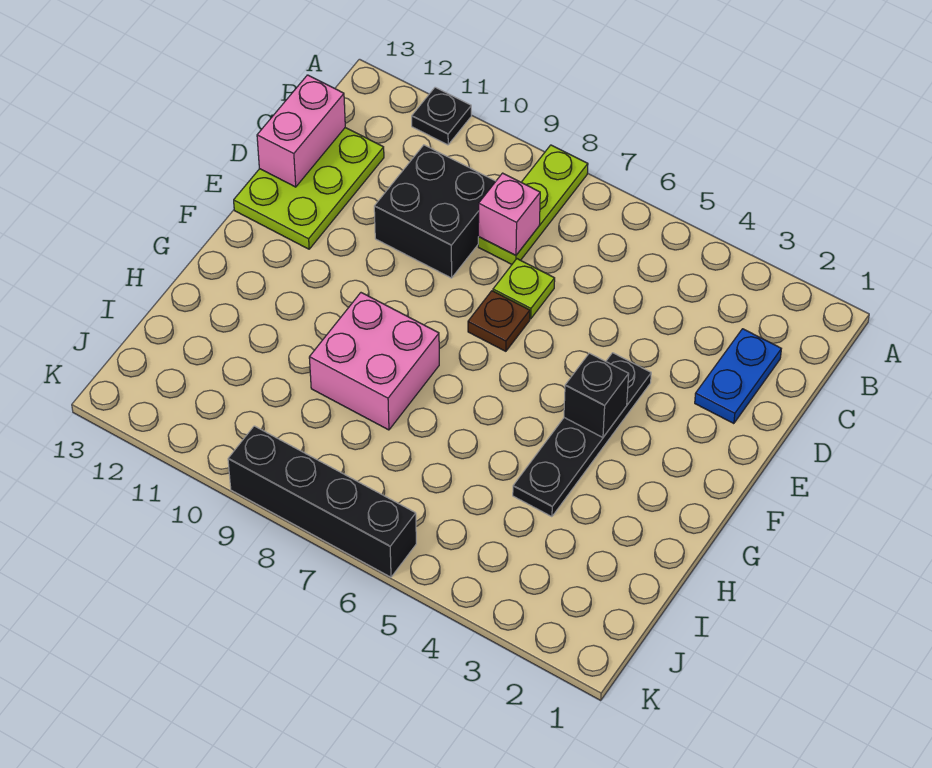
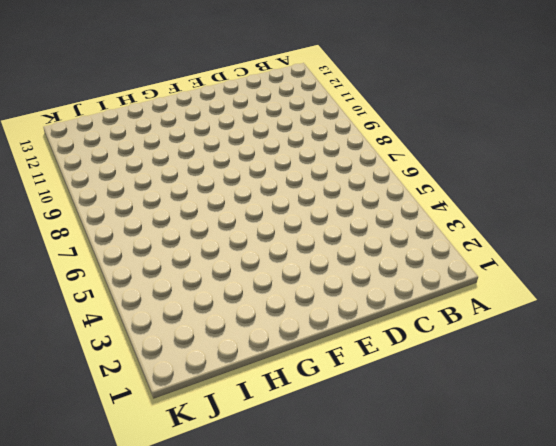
none -> lime plate A8:C8 level 1
none -> black plate A11 level 1
none -> blue plate C2:D2 level 1

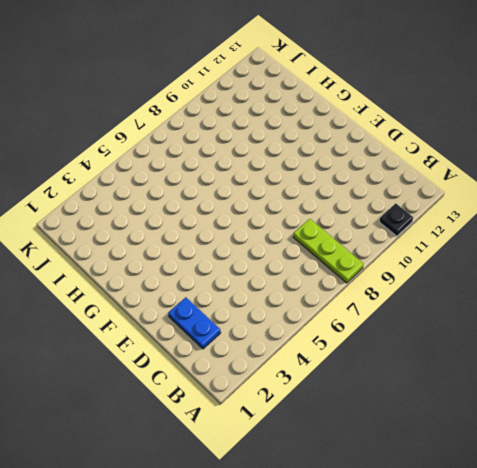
none -> black brick C9:D10 level 1
none -> lime plate C12:E13 level 1
none -> lime plate D7 level 1

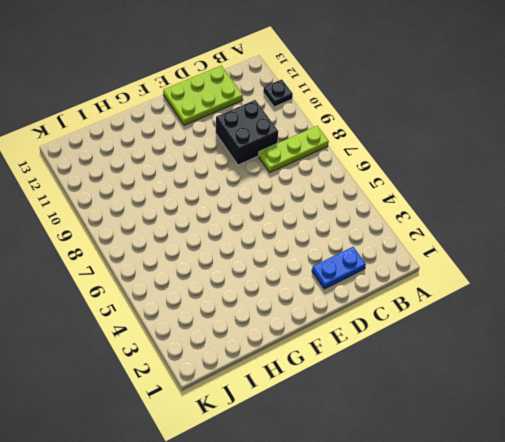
none -> lime plate D7 level 1
none -> black plate E4:H4 level 1
none -> brown plate E7 level 1

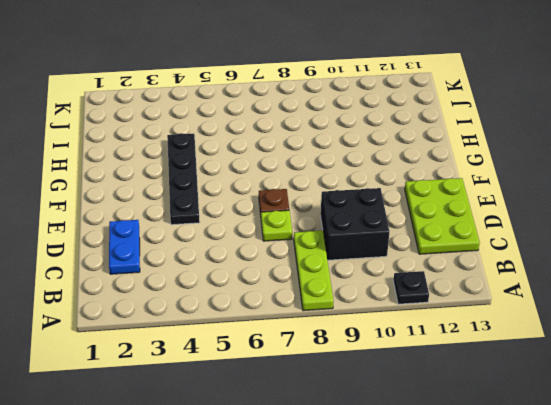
none -> pink brick G8:H9 level 1
none -> black brick K6:K9 level 1
none -> pink brick C8 level 2

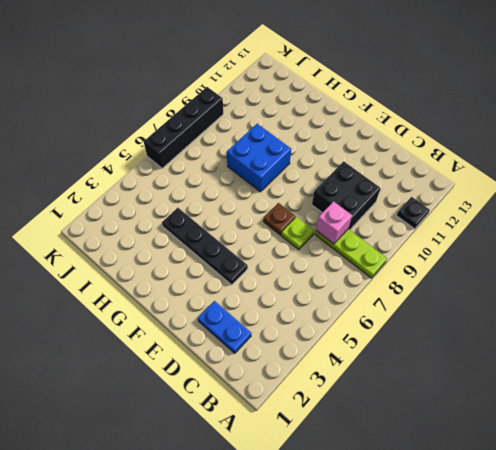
blue brick G8:H9 level 1 -> pink brick G8:H9 level 1
none -> lime plate C12:E13 level 1
none -> pink brick C13:D13 level 2
none -> black brick F4 level 2

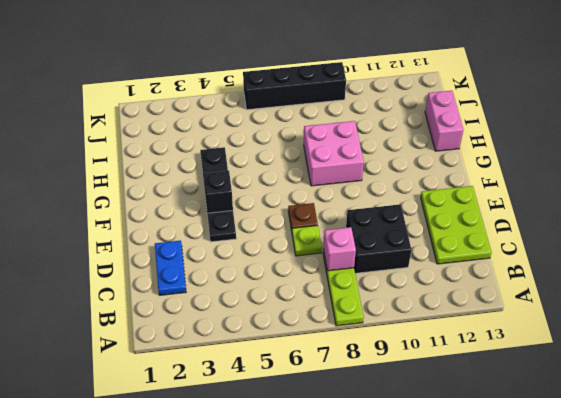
pink brick H13:I13 level 1 -> pink brick C13:D13 level 2
none -> black plate A11 level 1

